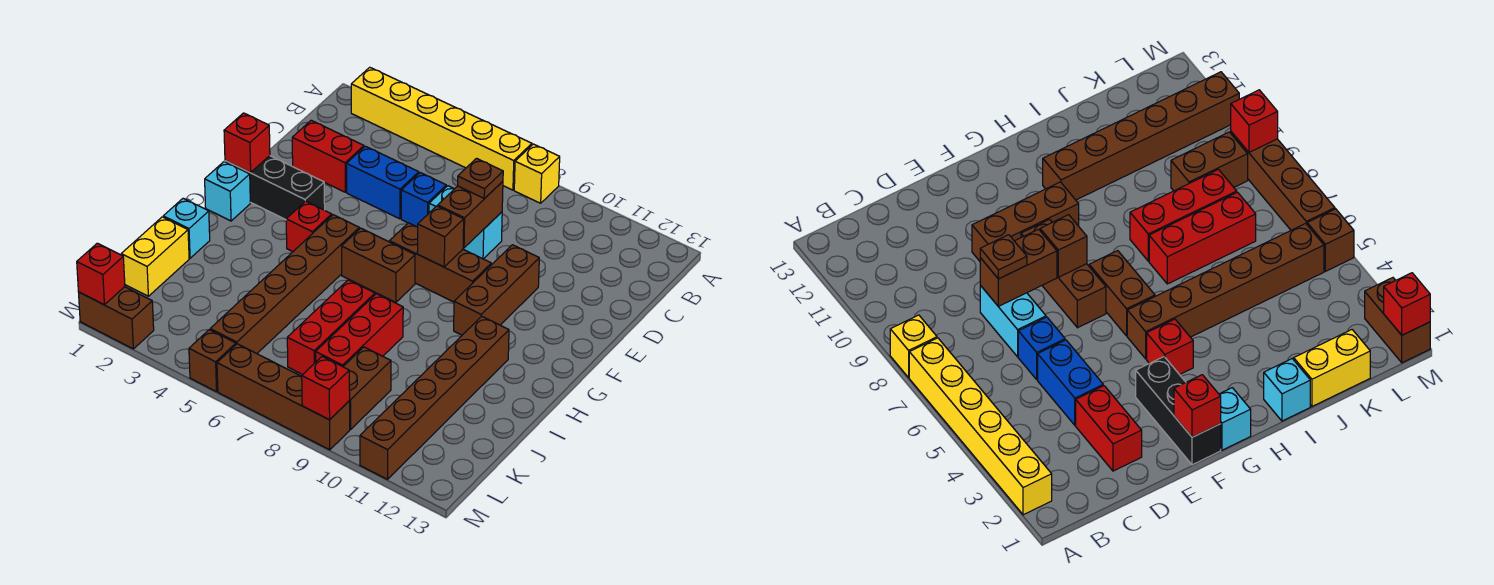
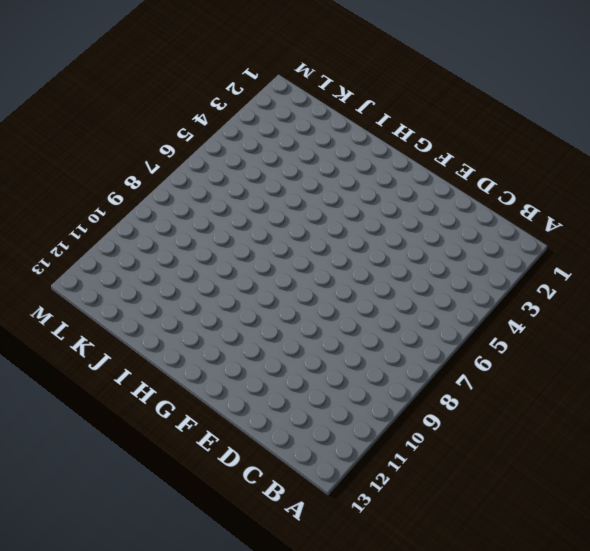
none -> yellow brick A2:A7 level 1
none -> yellow brick A8 level 1
none -> red brick D2:D3 level 1

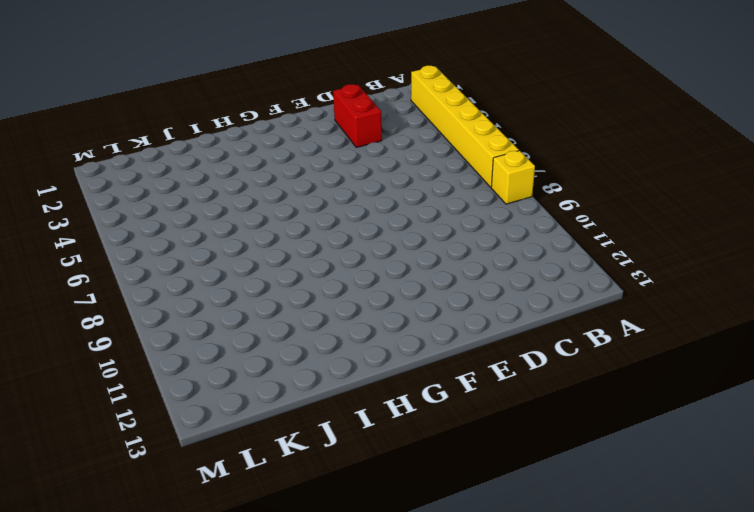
none -> blue brick D4:D5 level 1
none -> blue brick D6 level 1
none -> cyan brick D7:D8 level 1

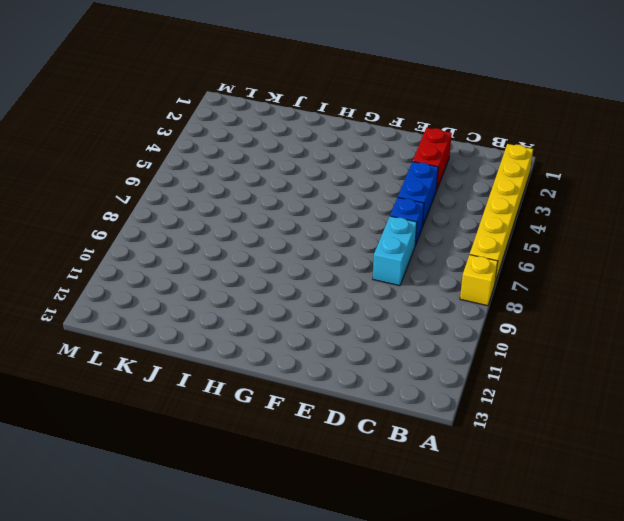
none -> brown brick E10:G10 level 1
none -> black brick F1:F3 level 1
none -> brown brick F7:F9 level 1

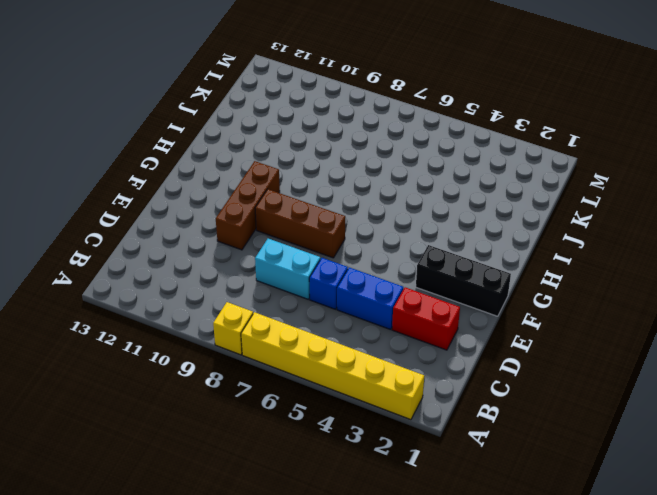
none -> cyan brick G1 level 1
none -> red brick G4 level 1
none -> brown brick G5:L5 level 1

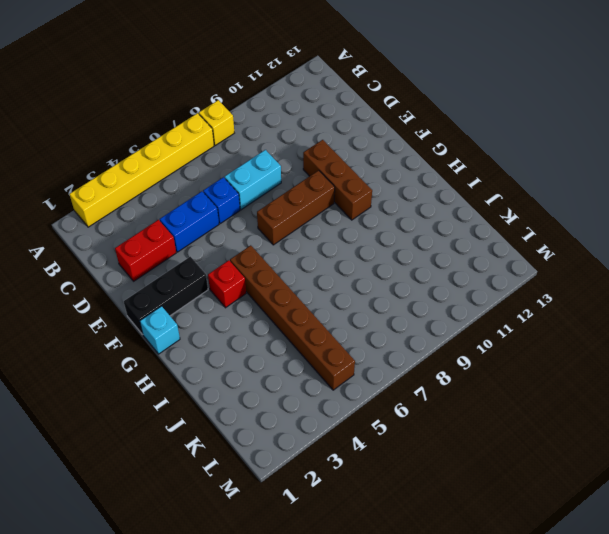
none -> brown brick G6:G7 level 1
none -> brown brick H11:M11 level 1
none -> cyan brick I1 level 1

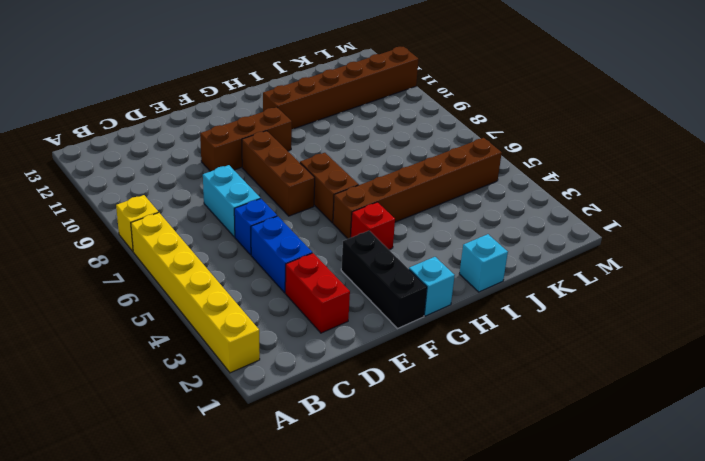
none -> red brick I7:K7 level 1
none -> red brick I8:K8 level 1
none -> yellow brick J1:K1 level 1

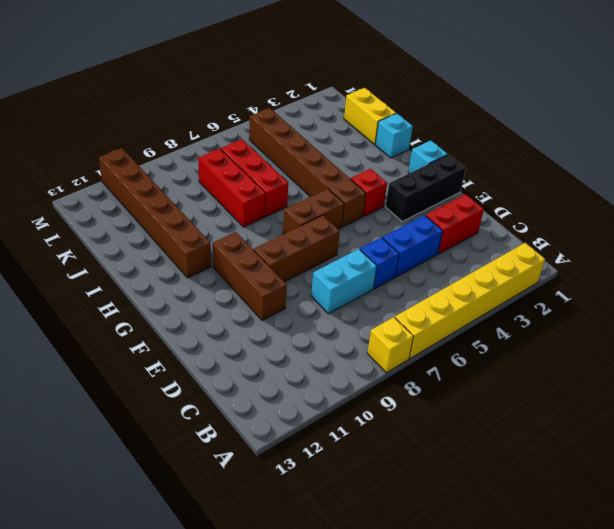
none -> brown brick K9:L9 level 1
none -> brown brick M1:M2 level 1
none -> brown brick M5 level 1

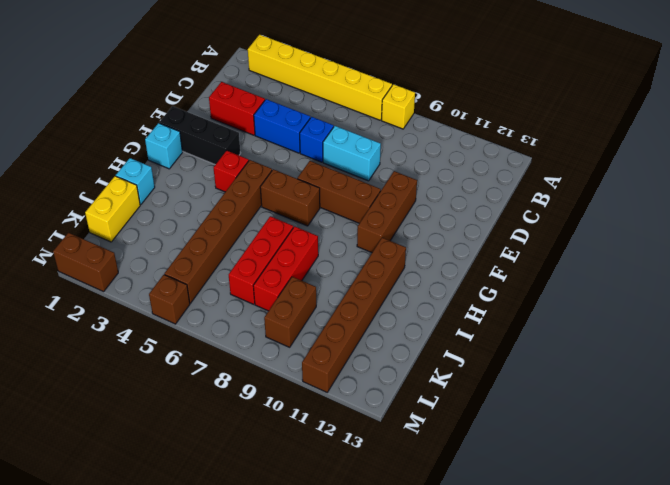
none -> brown brick M6:M9 level 1
none -> brown brick D8:E8 level 2
none -> red brick F1 level 2

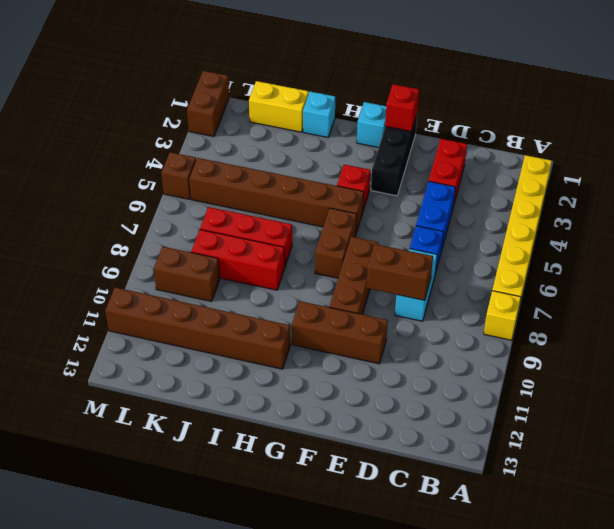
none -> brown brick M6:M9 level 1
none -> brown brick F8 level 2
none -> red brick M1 level 2

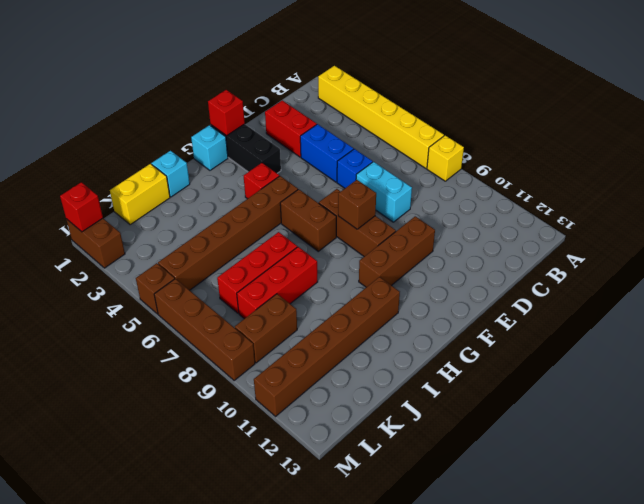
none -> brown brick D8:E8 level 2
none -> red brick M9 level 2
none -> brown plate D8 level 3

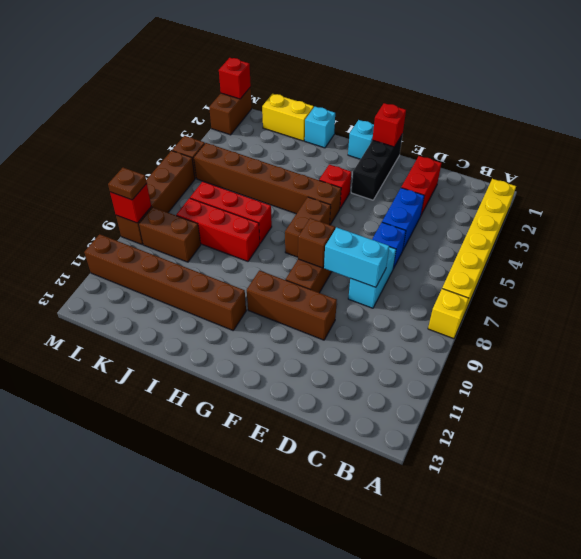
cyan brick D8:E8 level 2 -> brown brick D8:E8 level 2
brown plate M9 level 3 -> brown plate D8 level 3

